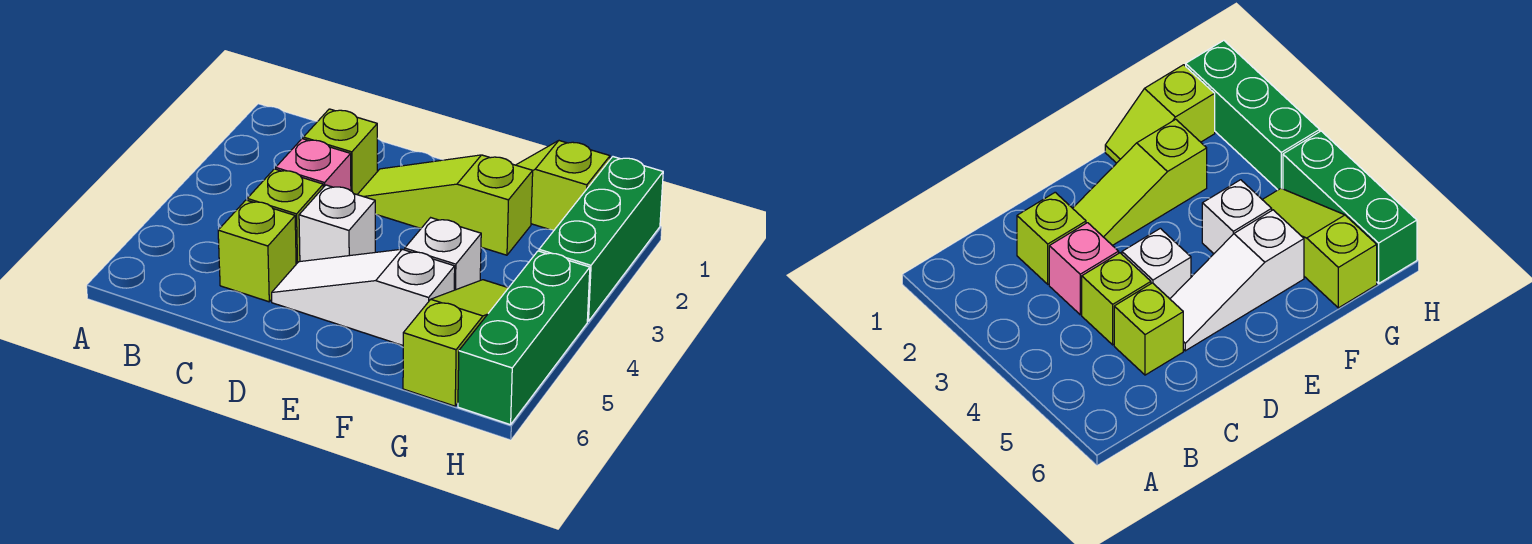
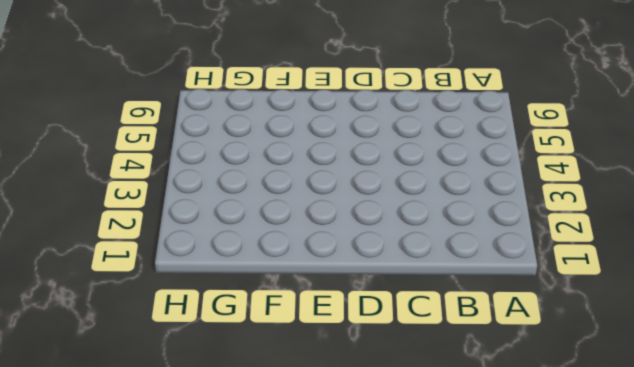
none -> lime brick C2 level 1
none -> pink brick C3 level 1
none -> lime brick C4 level 1

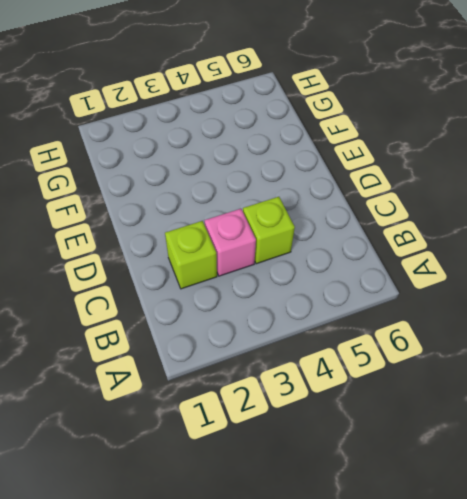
none -> lime brick C5 level 1
none -> lime slope D2:F2 level 1 top F
none -> white brick D4 level 1

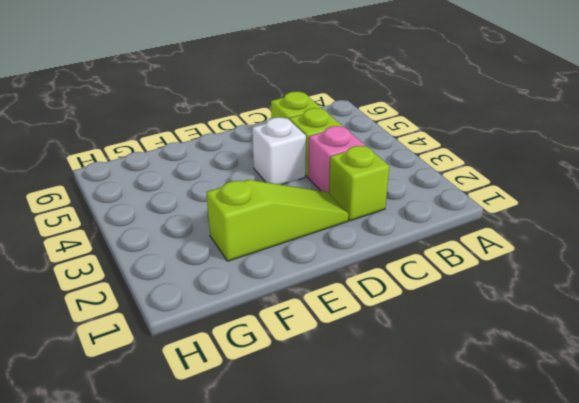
none -> white slope D5:F5 level 1 top F
none -> lime slope F1:G1 level 1 top G
none -> white brick F4 level 1

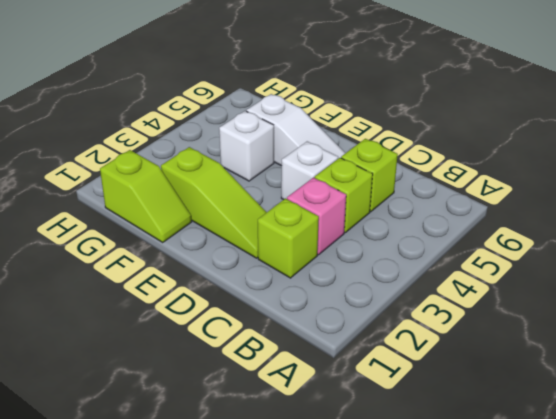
none -> lime slope G4:G6 level 1 top 6
none -> green brick H1:H3 level 1
none -> green brick H4:H6 level 1

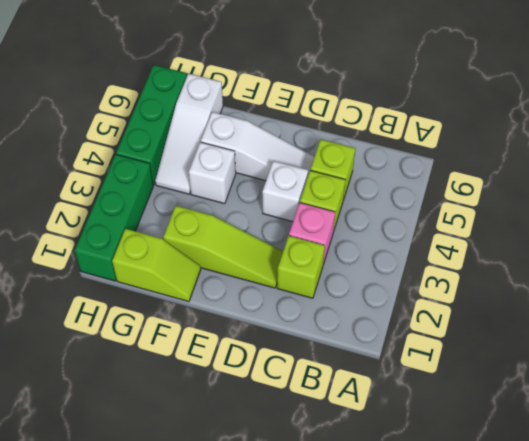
white slope G4:G6 level 1 top 6 -> lime slope G4:G6 level 1 top 6

